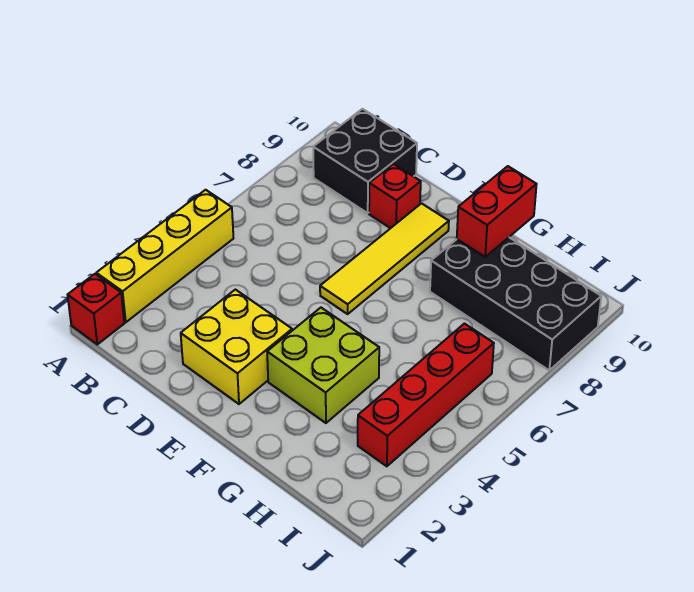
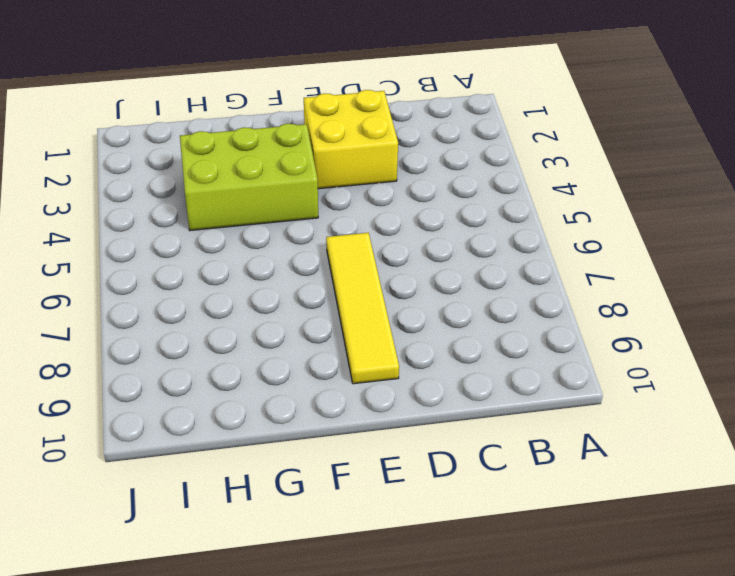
lime brick F3:H4 level 1 -> lime brick F3:G4 level 1
none -> red brick A1 level 1
none -> yellow brick A2:A5 level 1

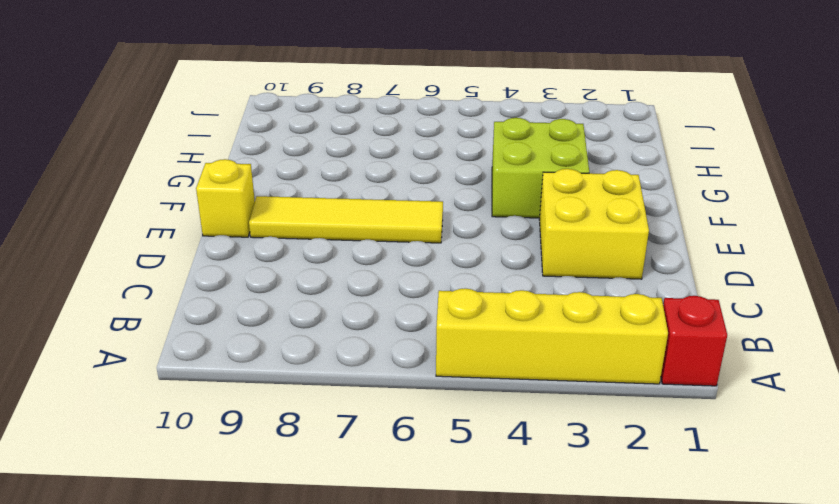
yellow brick E10 level 1 -> none
none -> black brick B9:C10 level 1
none -> red brick D9 level 1

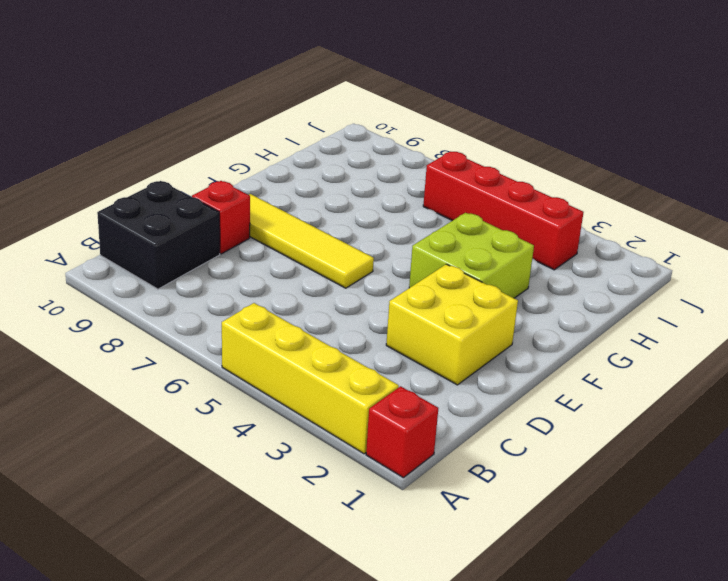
none -> black brick G8:J9 level 1
none -> red brick G9:G10 level 2

